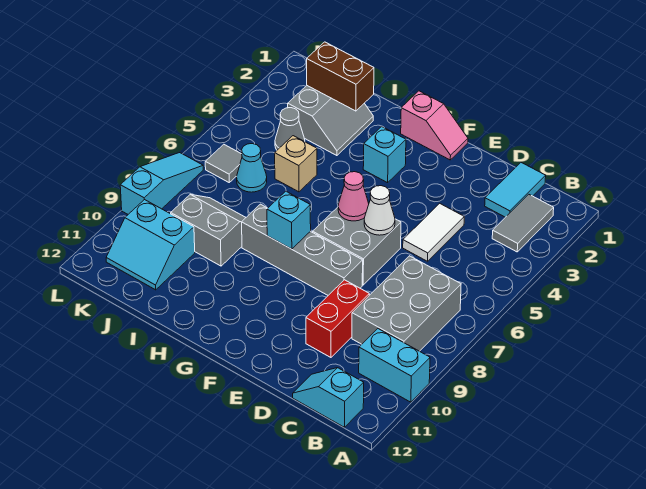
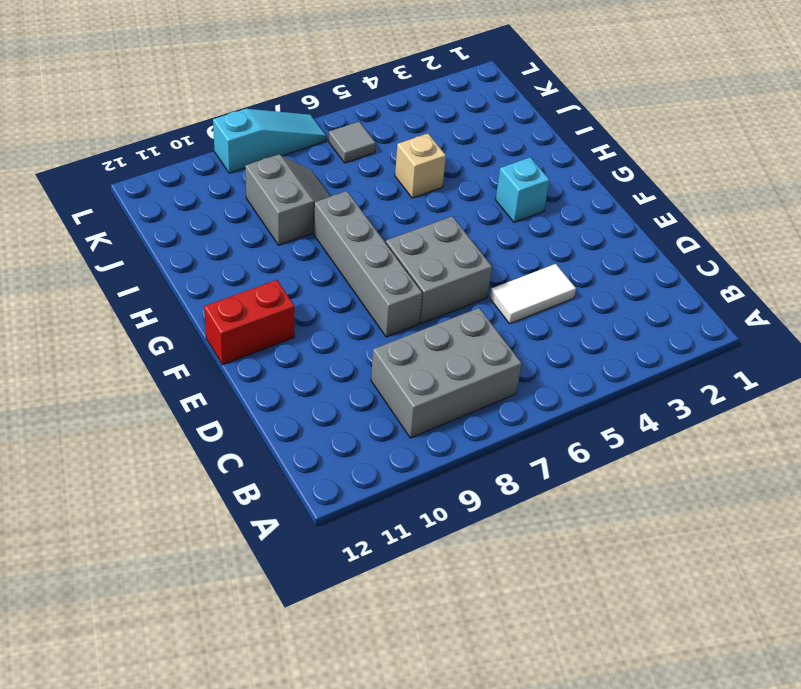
red brick F11:F12 level 1 -> red brick D9:D10 level 1
none -> cyan brick A10:B10 level 1
none -> grey tile B2:B3 level 1
none -> cyan slope B12:C12 level 1 top B

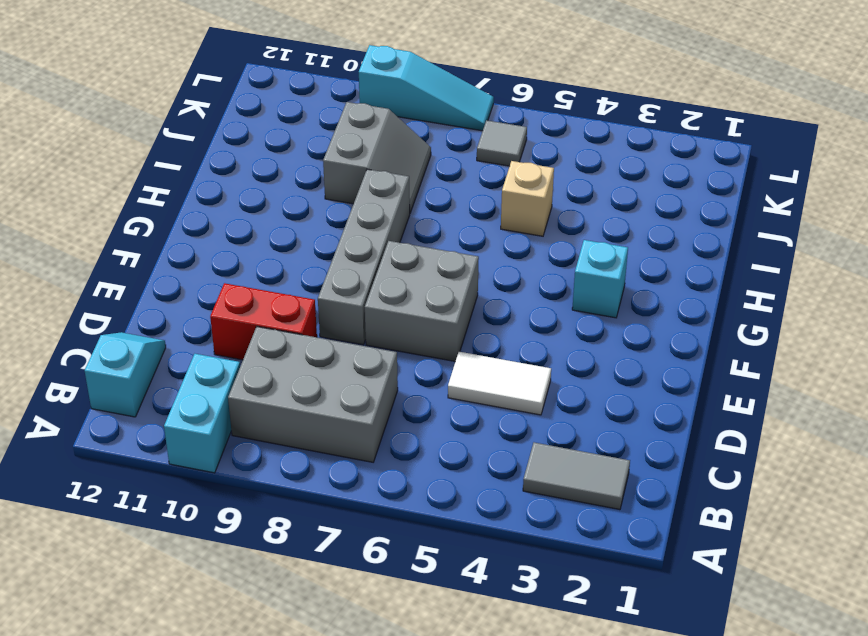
none -> cyan tile C1:C2 level 1
none -> pink slope F1:G1 level 1 top G
none -> grey slope I2:J3 level 1 top J

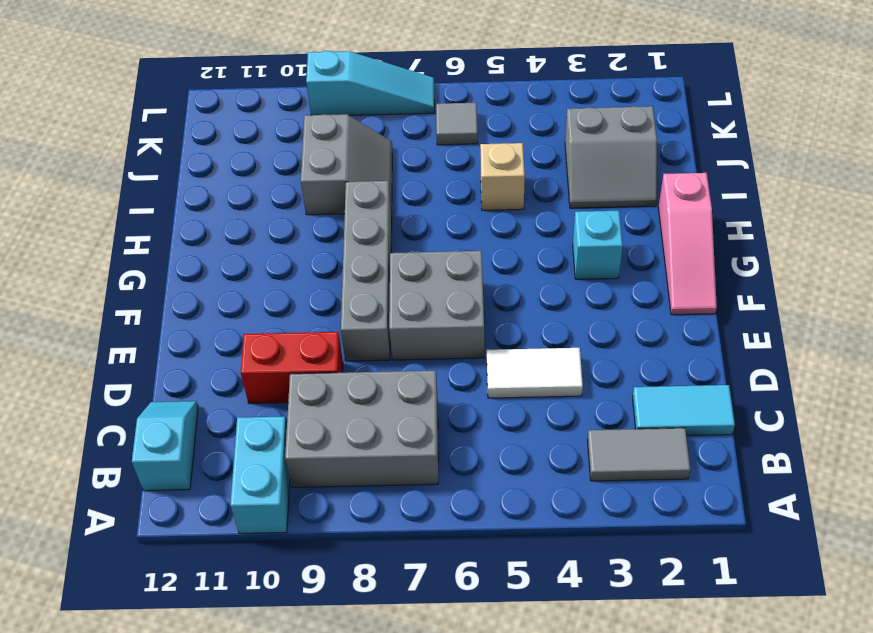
pink slope F1:H1 level 1 top H -> pink slope F1:G1 level 1 top G
none -> grey cone J4 level 1
none -> cyan cone J6 level 1
none -> cyan slope J10:K11 level 1 top 10

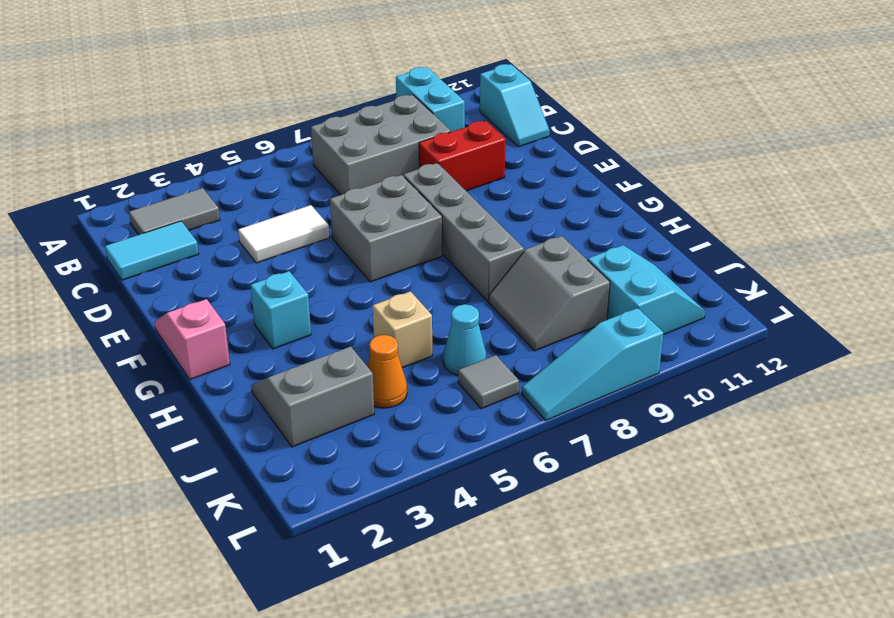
orange cone J4 level 1 -> grey cone J4 level 1
none -> white cone E6 level 2
none -> pink cone F6 level 2
none -> cyan brick G8 level 2

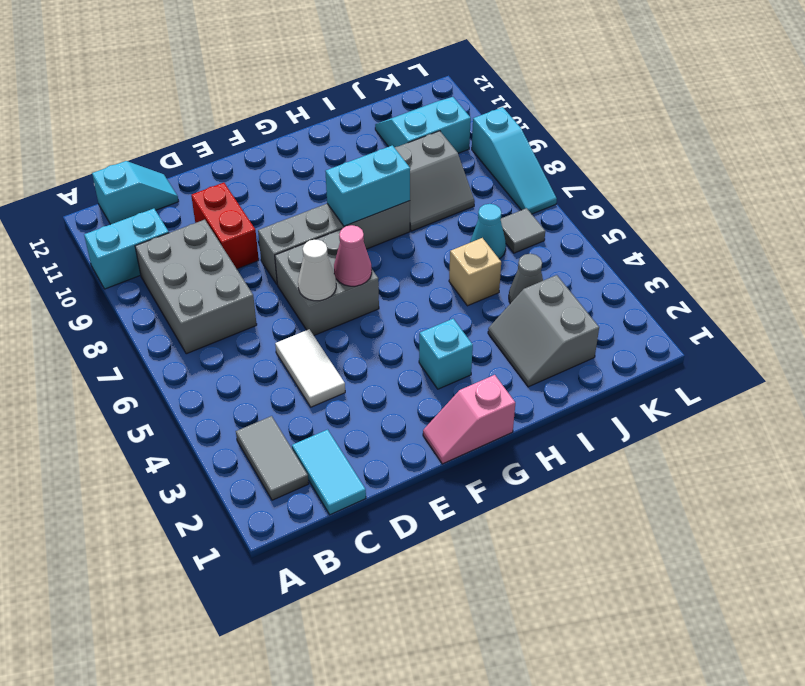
cyan brick G8:H8 level 2 -> cyan brick G8 level 2
none -> brown brick I2:J2 level 2

